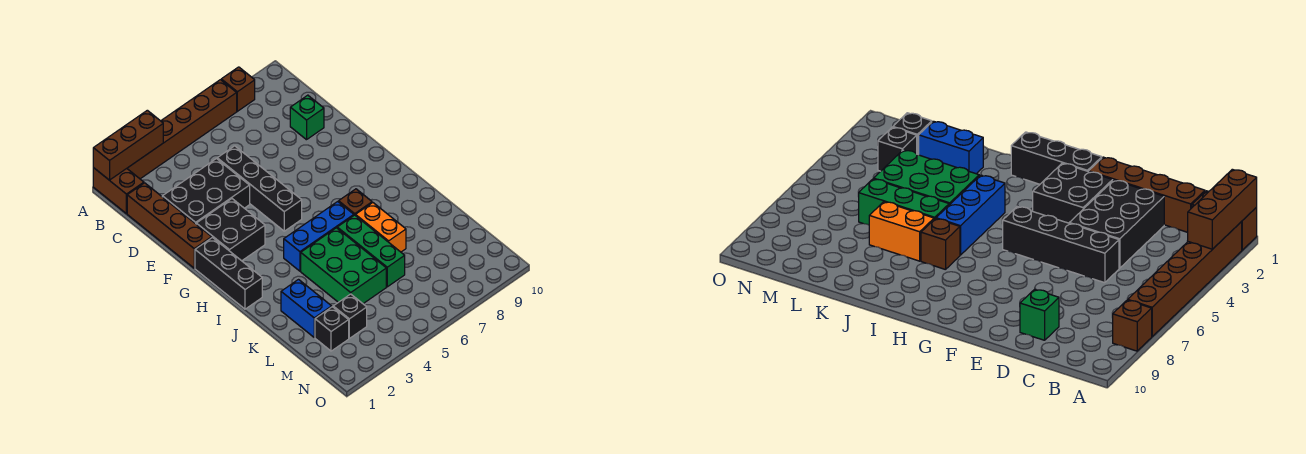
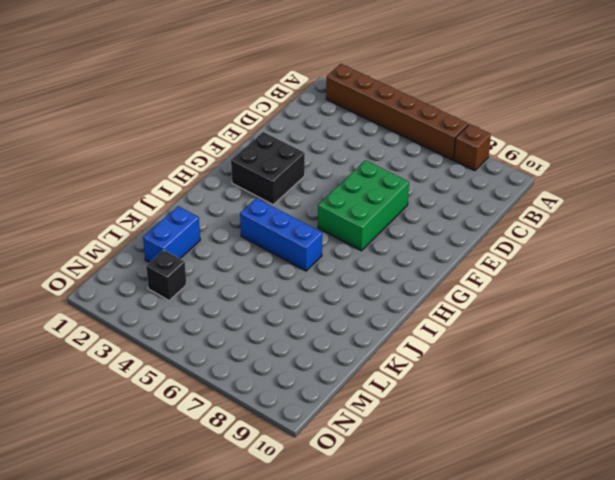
green brick E6:G7 level 1 -> green brick J4:L5 level 1
none -> brown brick A1:B1 level 1
none -> brown brick C1:F1 level 1
none -> black brick D2:E4 level 1

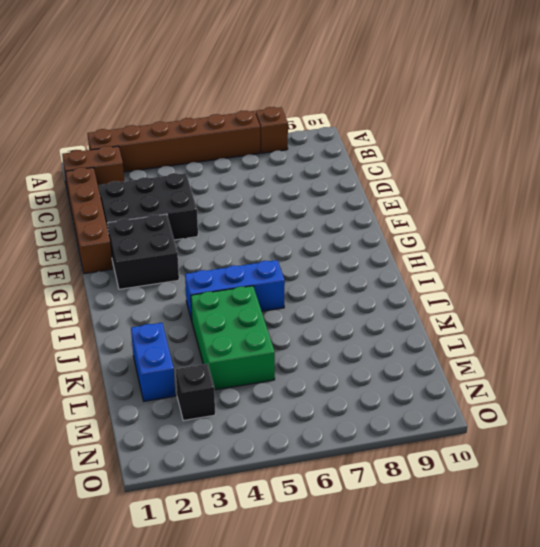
brown brick B1:B2 level 1 -> brown brick A1:B1 level 1
none -> black brick D5:G5 level 1
none -> green brick D9 level 1
none -> black brick G1:I1 level 1

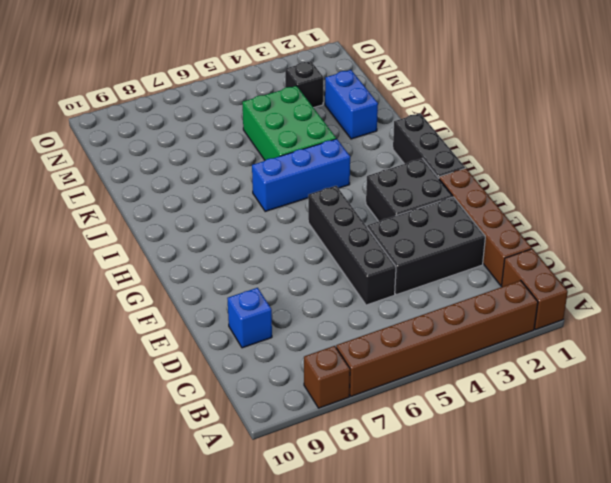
blue brick D9 level 1 -> green brick D9 level 1
none -> brown brick I7 level 1
none -> green brick J6:L6 level 1
none -> orange brick J7:K7 level 1

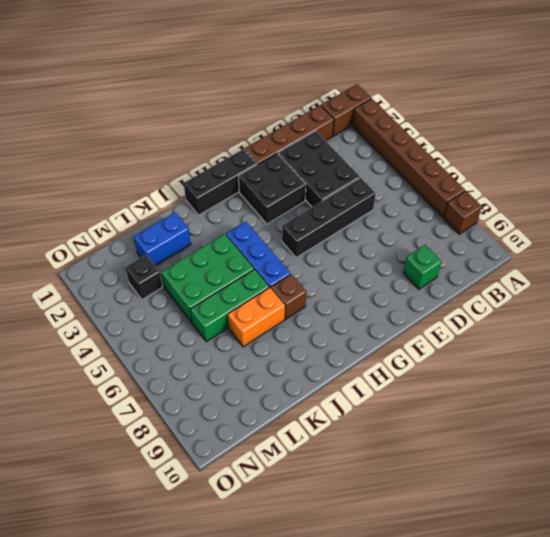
none -> black brick M2 level 1
none -> brown brick A1:A3 level 2

